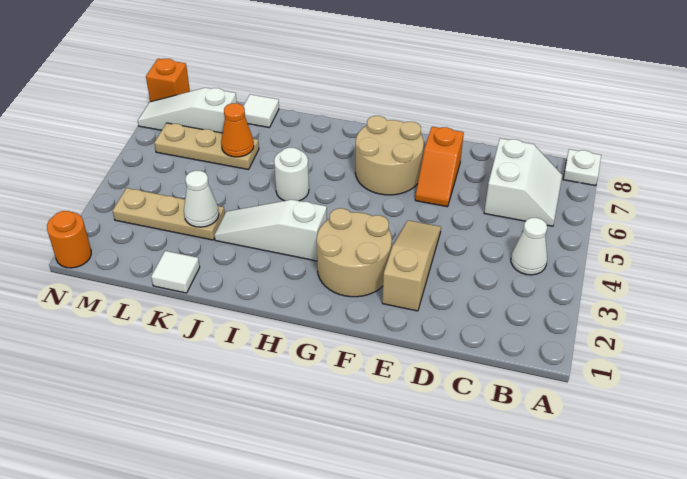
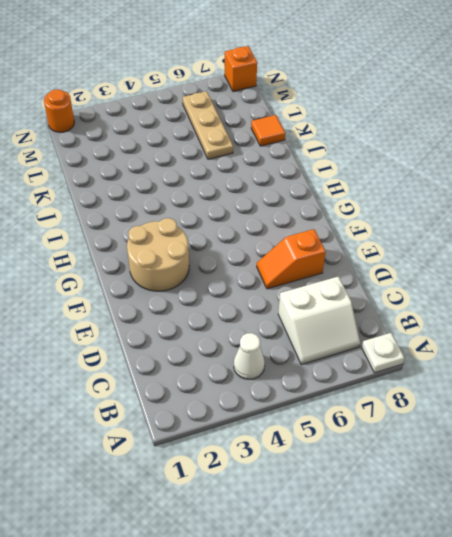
orange tile K8 level 1 -> white tile K8 level 1
none -> tan slope E2:E4 level 1 top 2
none -> tan round brick F6:G7 level 1
none -> white slope H3:J3 level 1 top H

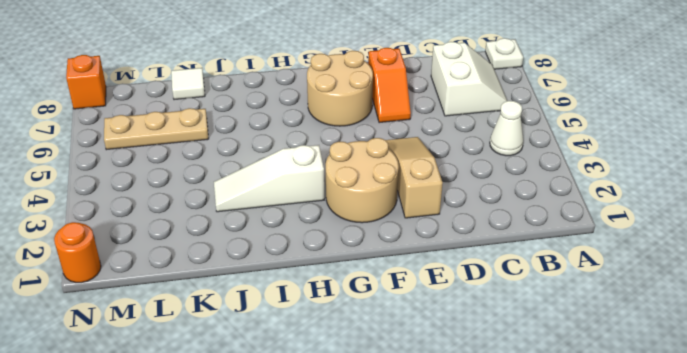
none -> white round brick I5 level 1
none -> white tile K1 level 1
none -> tan plate K3:M3 level 1

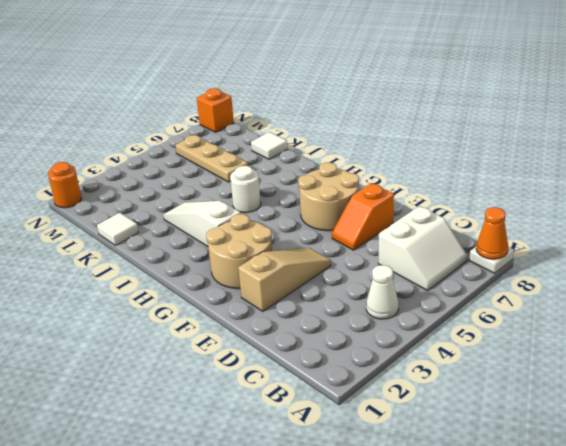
orange cone A8 level 2 -> orange cone K6 level 2
none -> tan plate K3:M3 level 1
none -> white slope L7:N7 level 1 top L
none -> white cone K3 level 2

